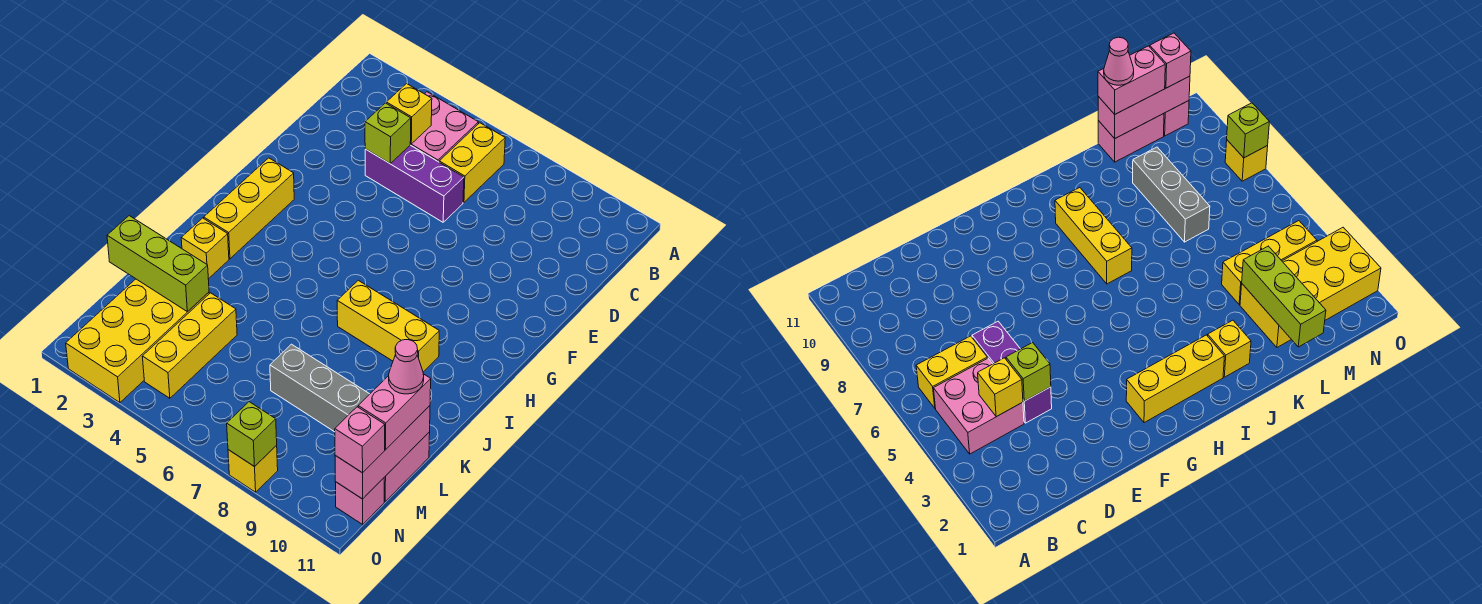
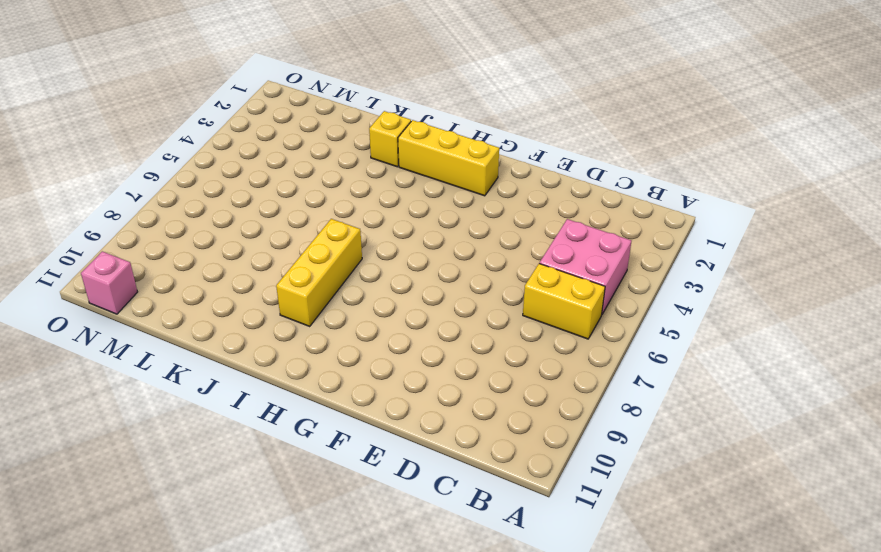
none -> purple brick D4:D6 level 1
none -> yellow brick L2:O3 level 1
none -> yellow brick L4:N4 level 1

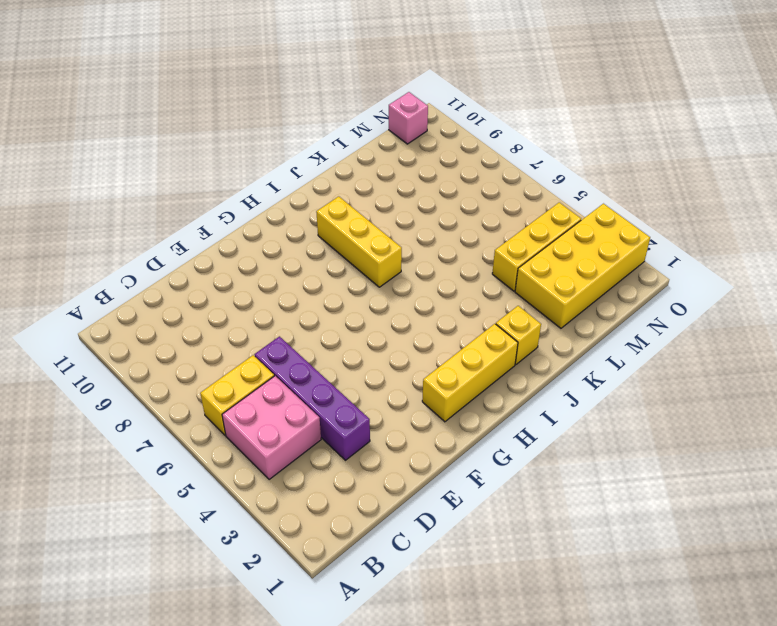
purple brick D3:D6 level 1 -> purple brick D4:D6 level 1
none -> grey brick L7:L9 level 1
none -> pink brick L11:M11 level 1
none -> yellow brick O8 level 1

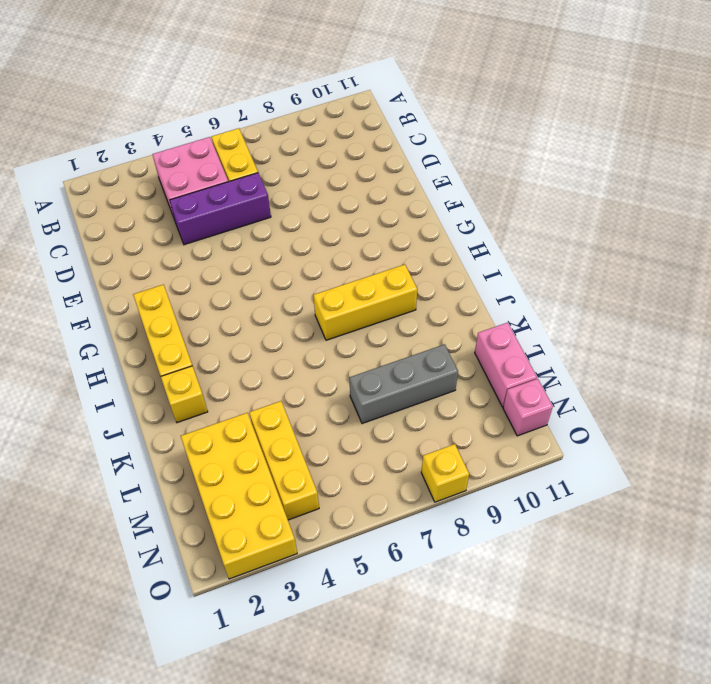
none -> yellow brick C4 level 2
none -> lime brick D4 level 2
none -> lime brick L1:L3 level 2

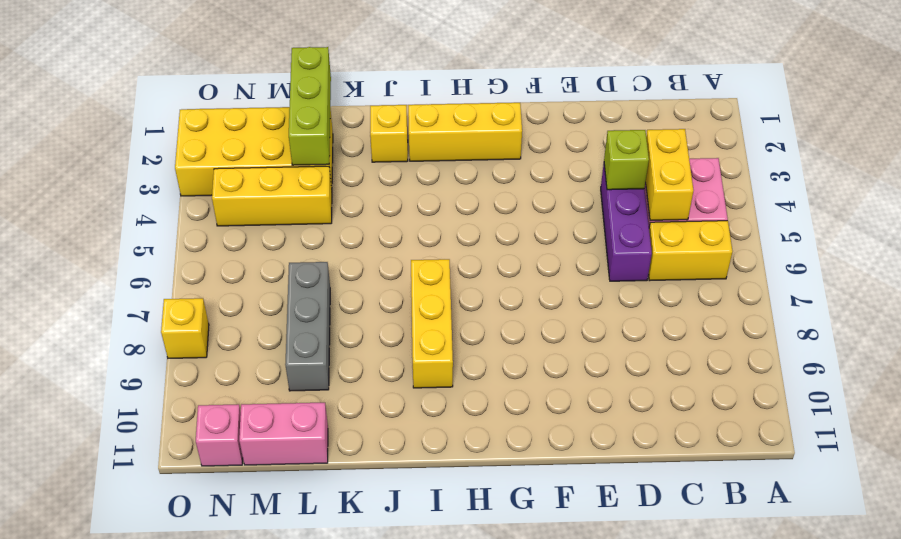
yellow brick C4:C5 level 2 -> yellow brick C4 level 2
none -> pink brick L11:N11 level 2
none -> lime brick O8 level 2
none -> pink brick L11:M11 level 3

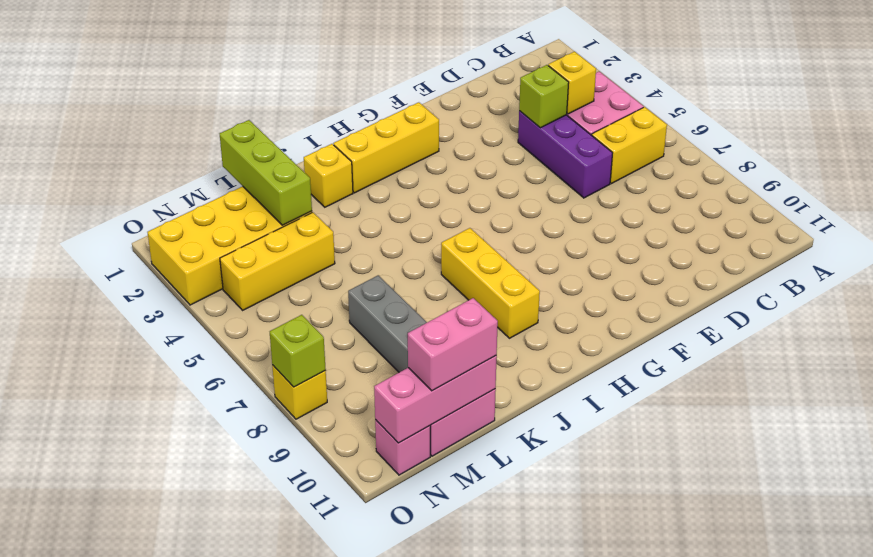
none -> pink brick N11 level 3
none -> pink cone L11 level 4

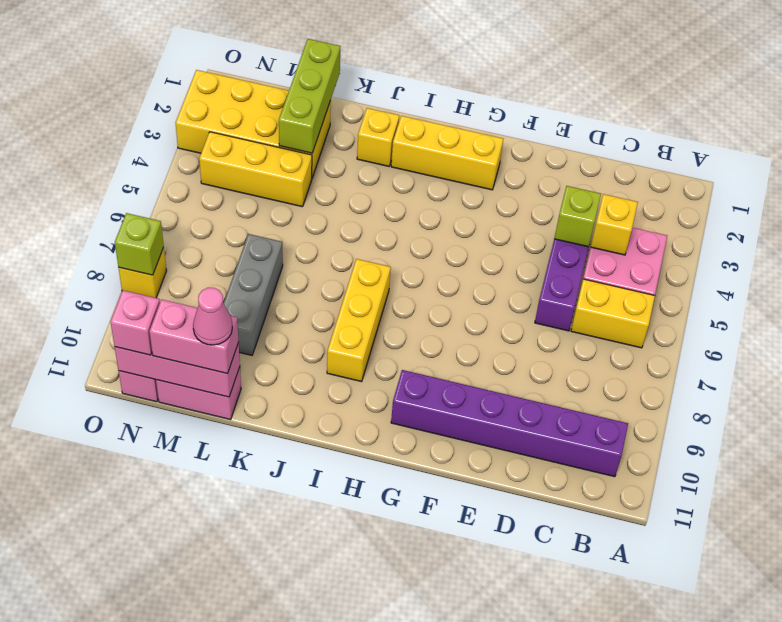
purple brick B10:G10 level 1 -> none

